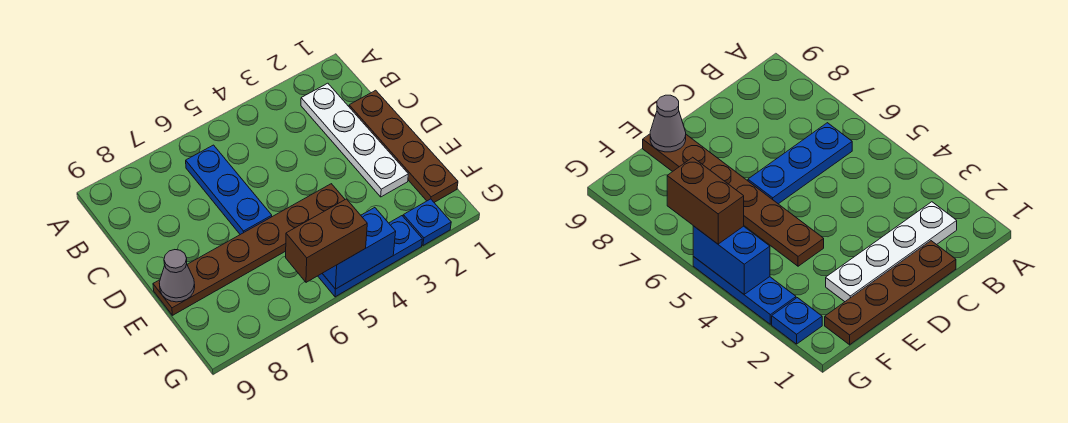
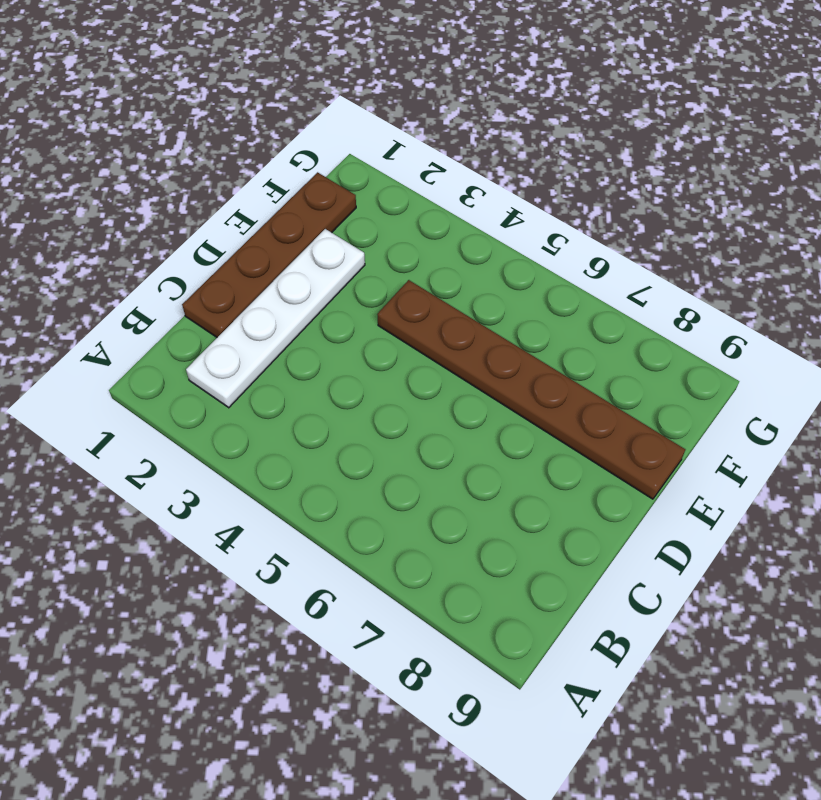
none -> blue plate B6:D6 level 1
none -> blue plate G2 level 1

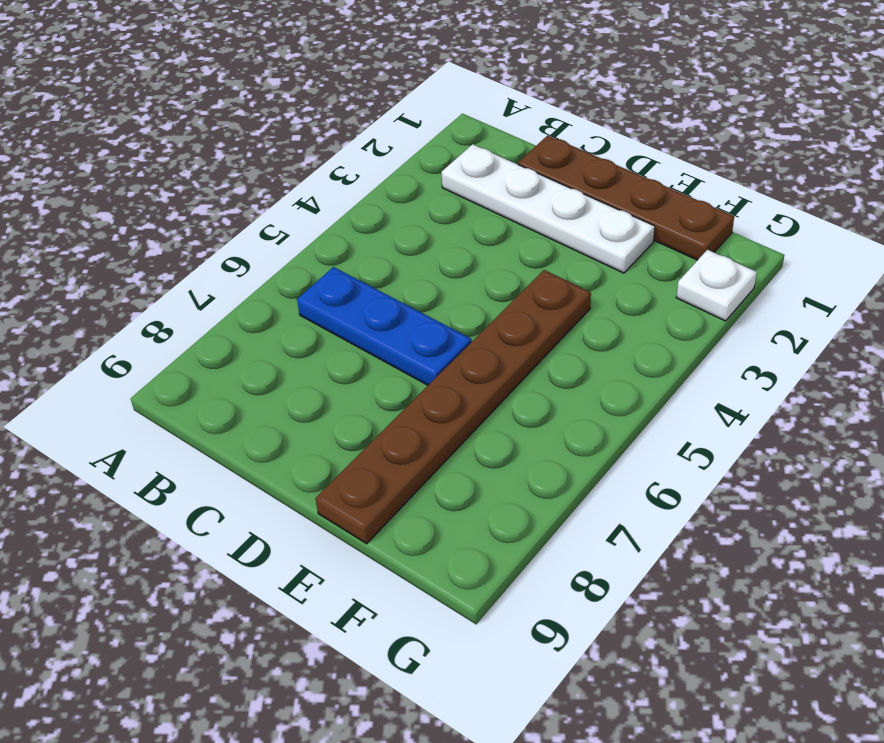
white plate G2 level 1 -> blue plate G2 level 1
none -> blue plate G3:G5 level 1
none -> grey cone E9 level 2

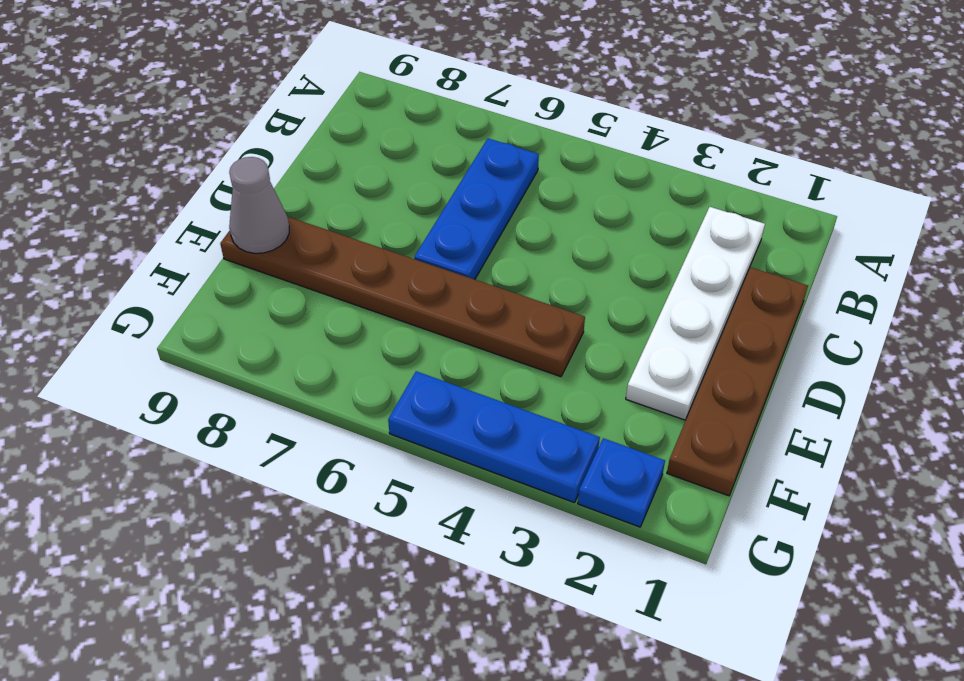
none -> blue brick G4:G5 level 2
none -> brown brick G5:G6 level 3

